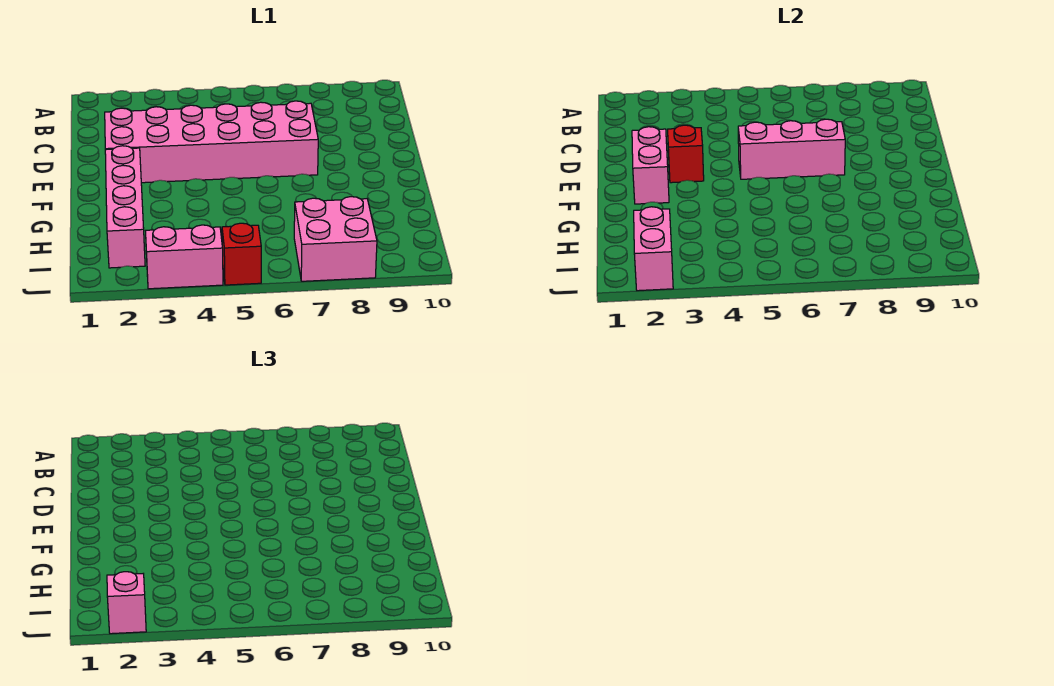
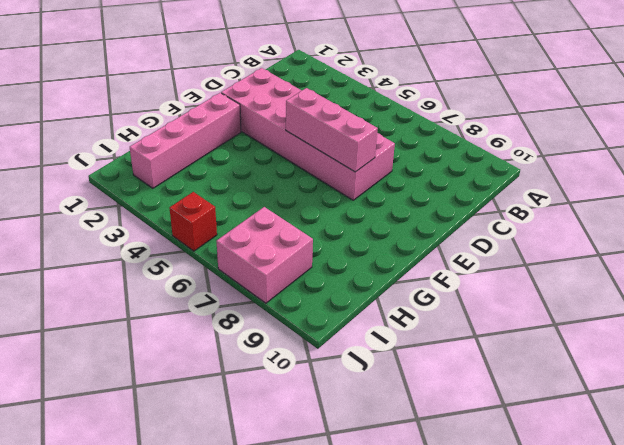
none -> pink brick J3:J4 level 1
none -> pink brick E2:F2 level 2

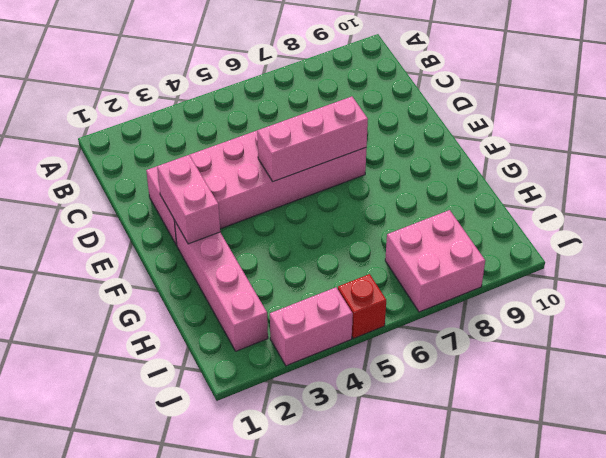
none -> red brick E3 level 2
none -> pink brick I2:J2 level 2

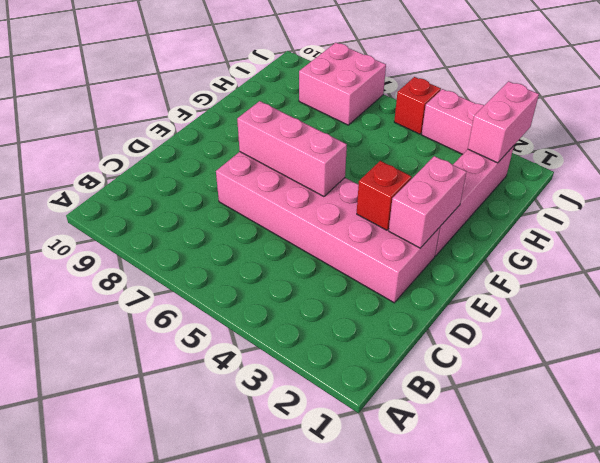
none -> pink brick J2 level 3

